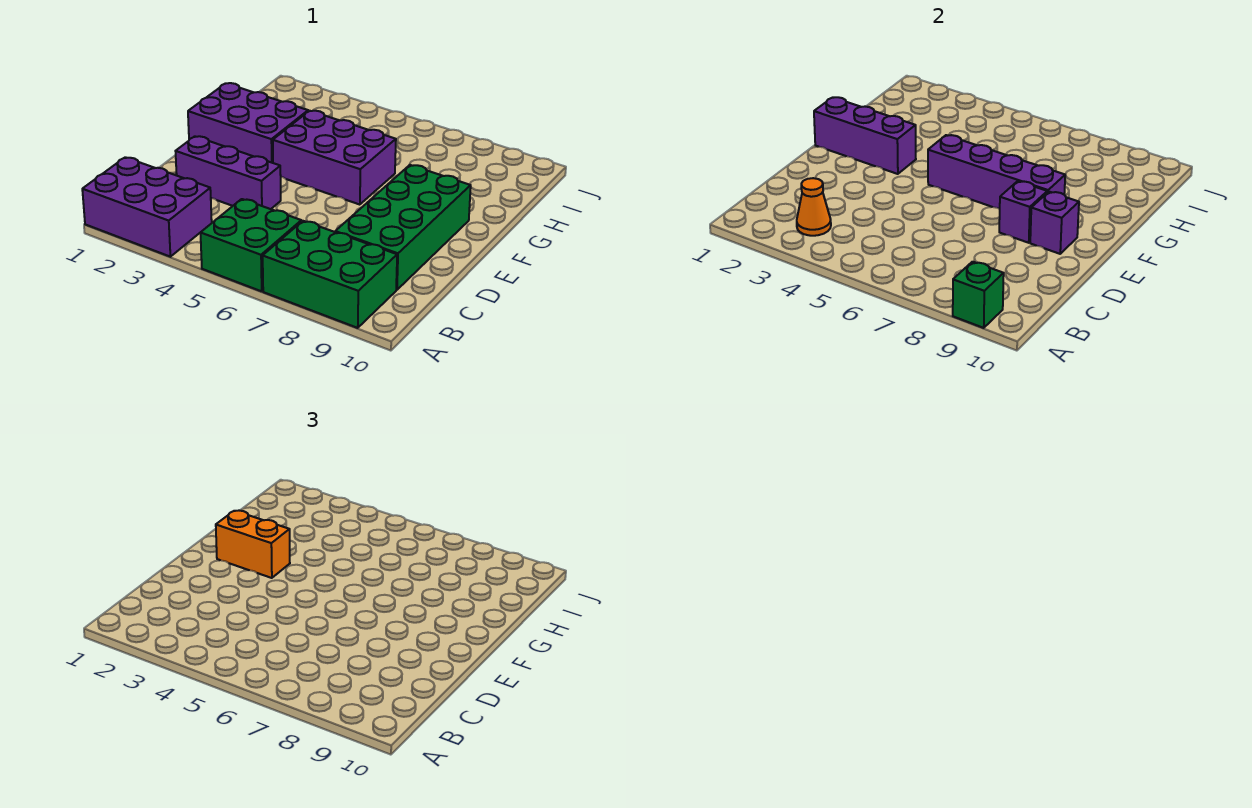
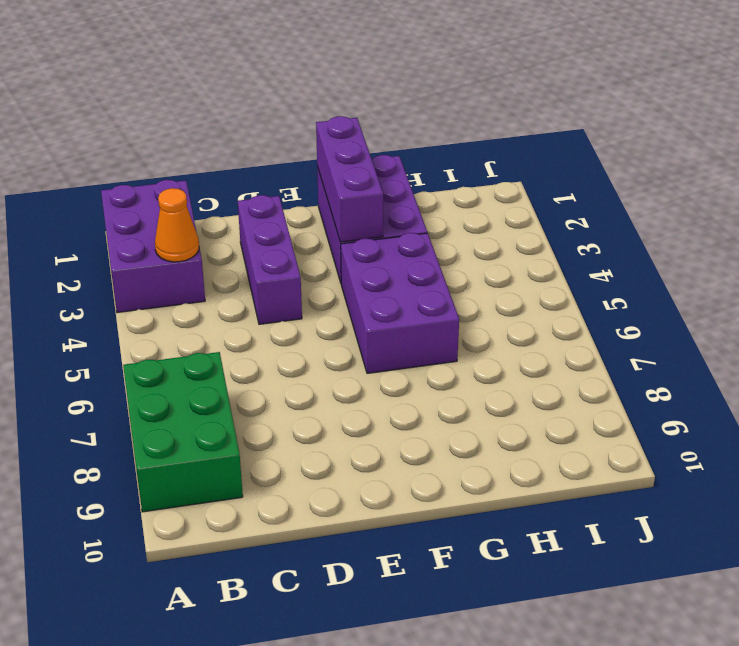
none -> green brick A5:B6 level 1
none -> green brick C8:F9 level 1
none -> green brick A9 level 2

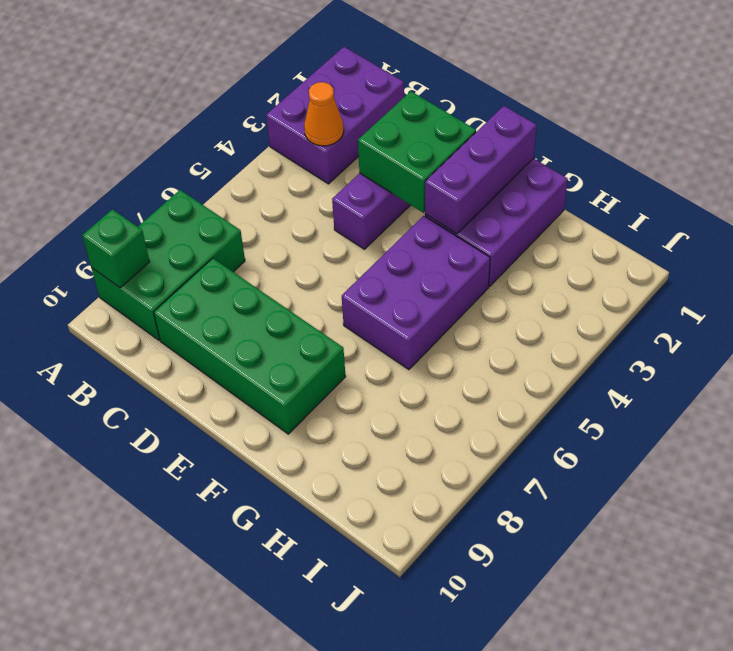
green brick D2:E3 level 2 -> green brick A5:B6 level 1
none -> purple brick E8 level 2
none -> purple brick E9 level 2
none -> purple brick F5:F8 level 2

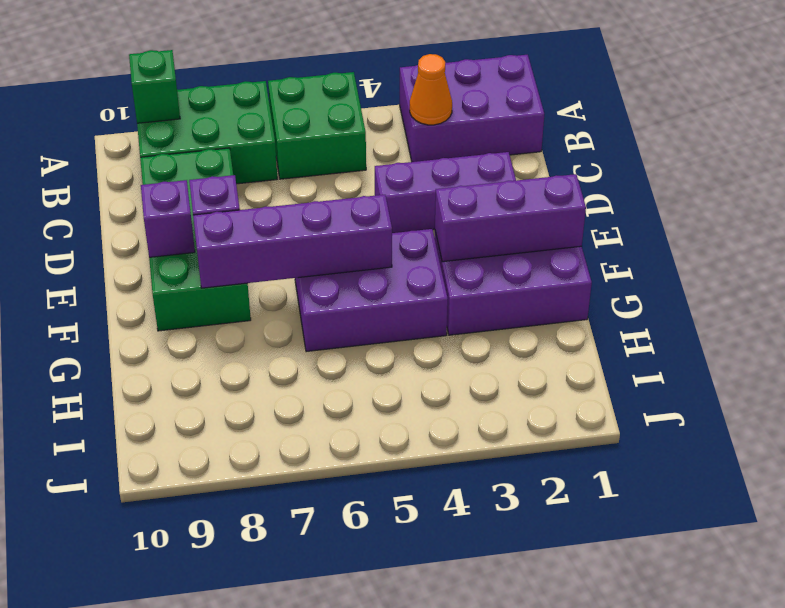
none -> orange brick F2:F3 level 3

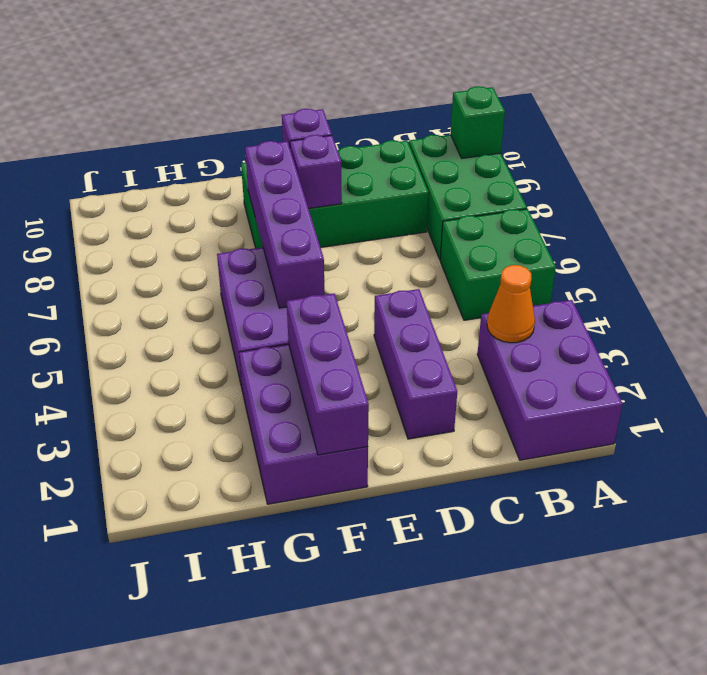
none -> orange brick F2:F3 level 3

